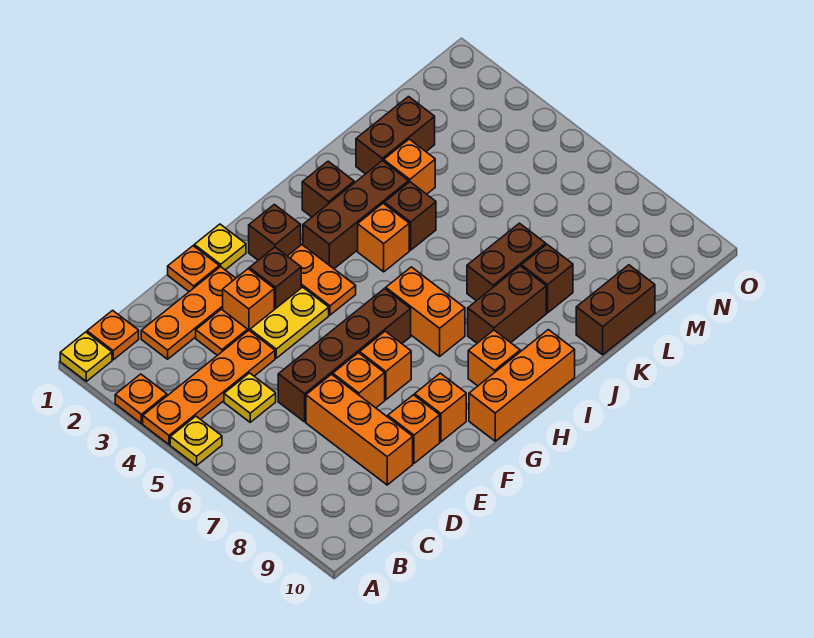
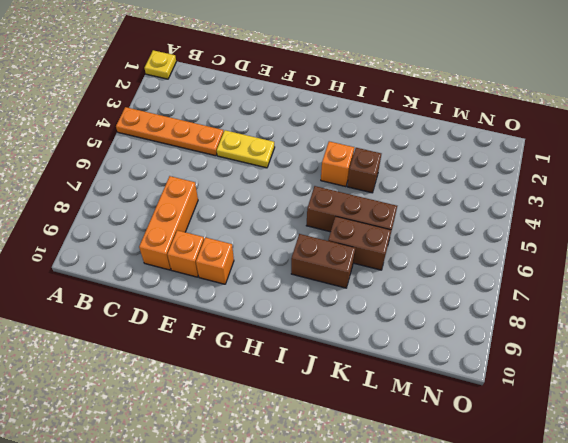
brown brick I6:K6 level 1 -> brown brick H3:J3 level 1
none -> orange plate A3 level 1
none -> yellow plate A5 level 1
none -> orange plate B1 level 1
none -> orange plate C2:E2 level 1

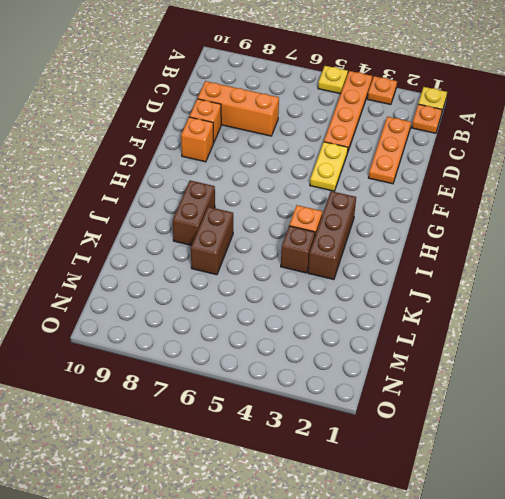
none -> yellow plate C5 level 1
none -> orange plate D3 level 1
none -> brown brick D6:G6 level 1
none -> orange plate E1 level 1

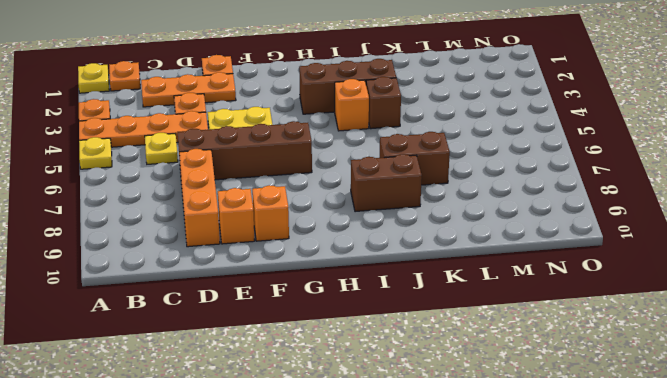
none -> orange brick E3 level 1
none -> orange brick E7 level 1
none -> yellow plate F1 level 1
none -> brown brick F3 level 1

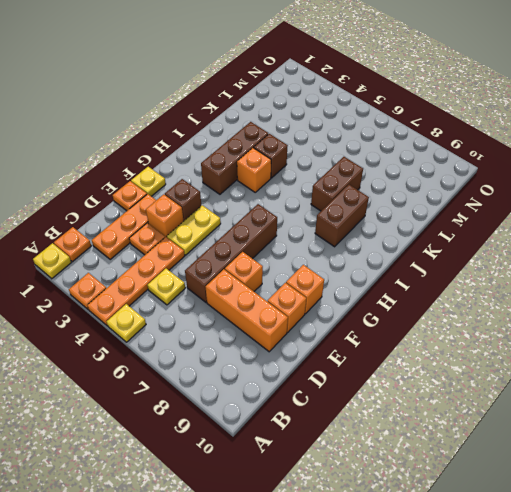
none -> orange brick F7 level 1
none -> brown brick G2 level 1
none -> orange plate G3:G4 level 1
none -> orange brick G10:I10 level 1

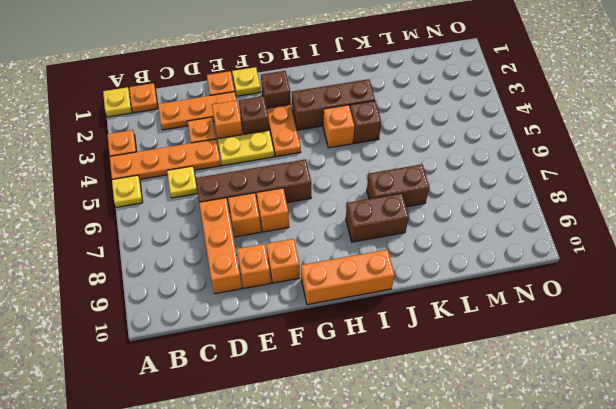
none -> orange brick H6:H7 level 1
none -> orange brick H9 level 1
none -> brown brick I2 level 1
none -> brown brick K2:L2 level 1

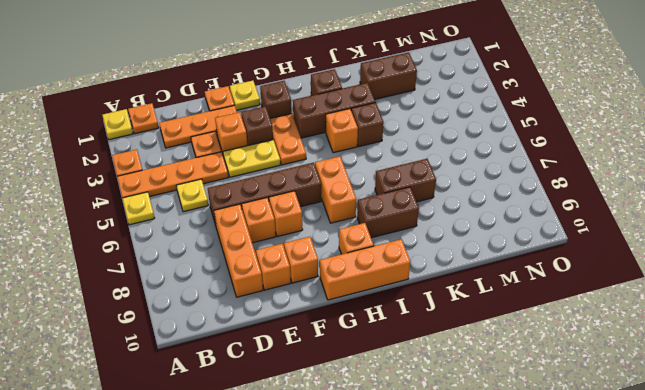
none -> orange brick K3 level 1
none -> brown brick K8 level 1
none -> brown brick K10:L10 level 1

